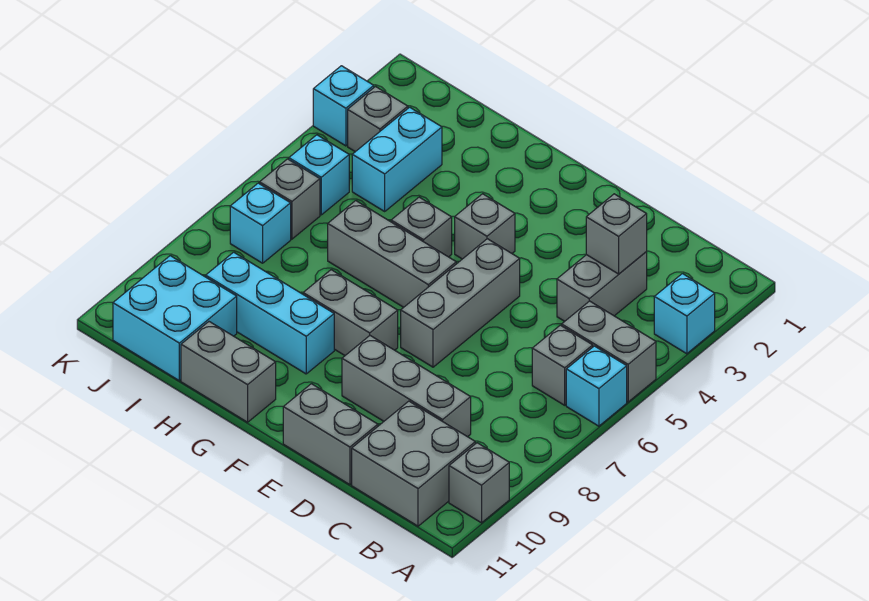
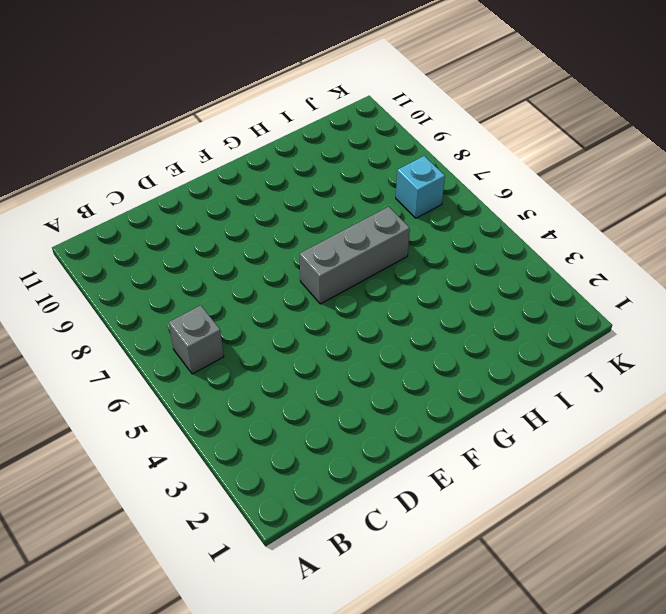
none -> cyan brick A3 level 1
none -> grey brick A5:B5 level 1
none -> cyan brick A6 level 1

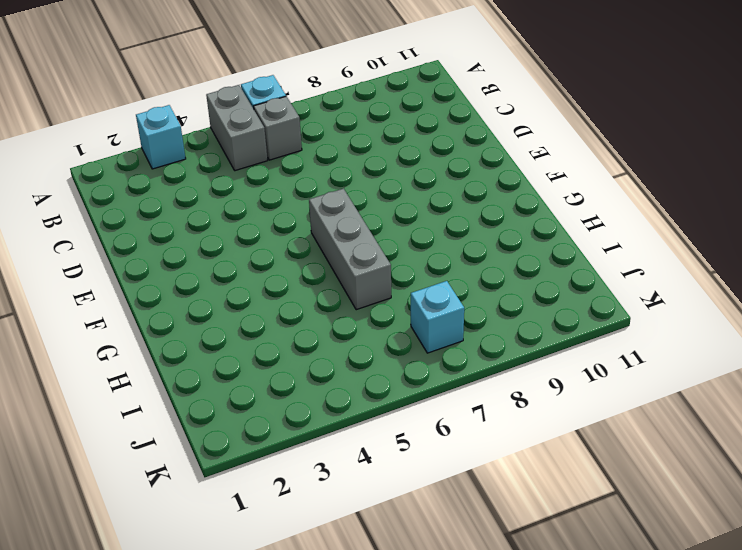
none -> grey brick A10 level 1
none -> grey brick B10:C11 level 1
none -> grey brick C3:C4 level 1

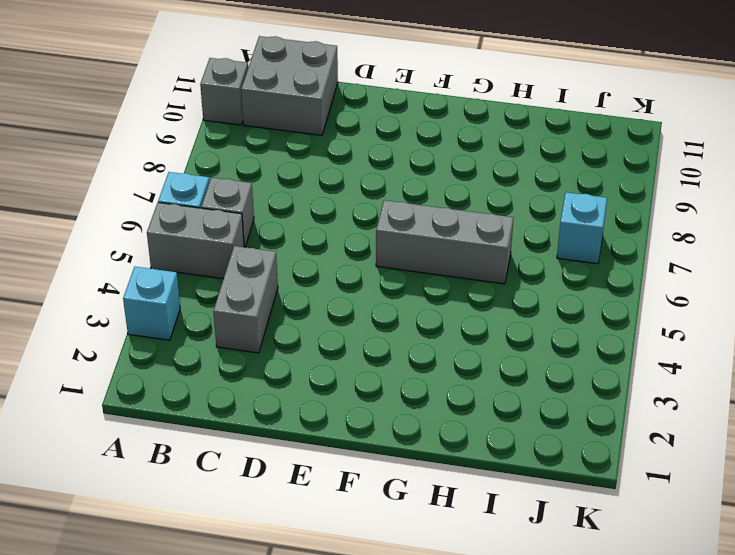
none -> grey brick C9:E9 level 1
none -> grey brick D11:E11 level 1
none -> grey brick E5:E7 level 1

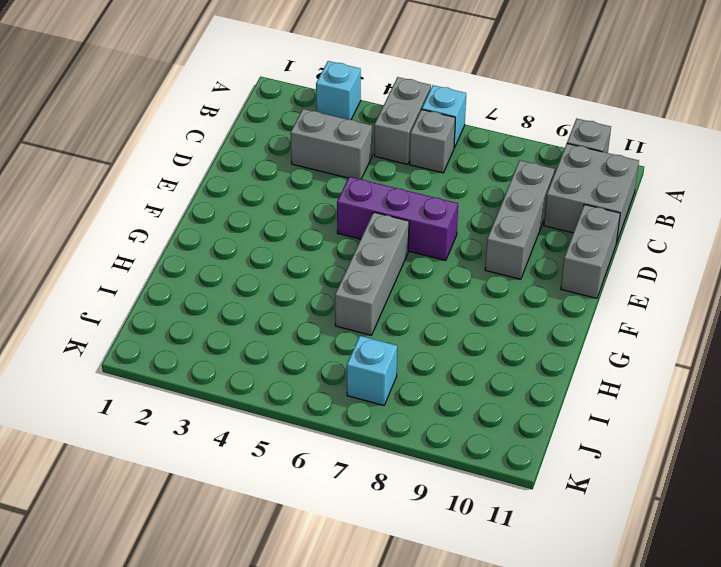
purple brick E5:E7 level 1 -> grey brick E5:E7 level 1
none -> grey brick F4 level 1
none -> grey brick F8:G8 level 1
none -> grey brick G5 level 1

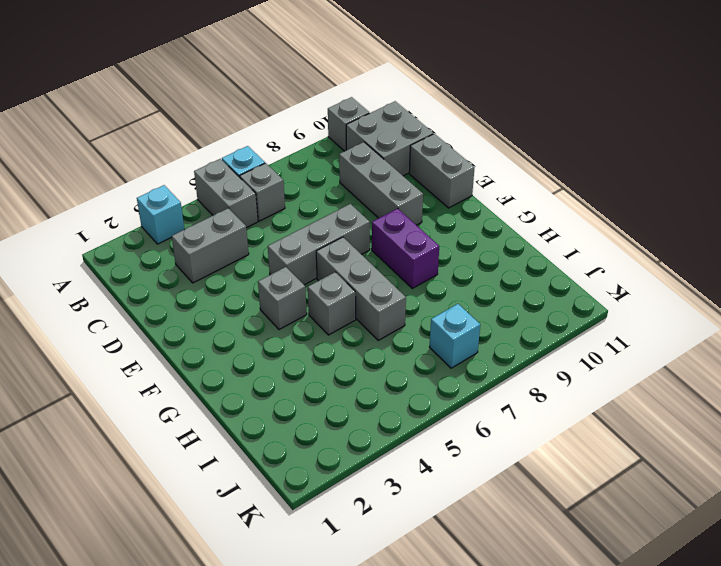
purple brick F8:G8 level 1 -> grey brick F8:G8 level 1
none -> cyan brick G9:I9 level 1
none -> grey brick G11:H11 level 1
none -> cyan brick I3:I4 level 1

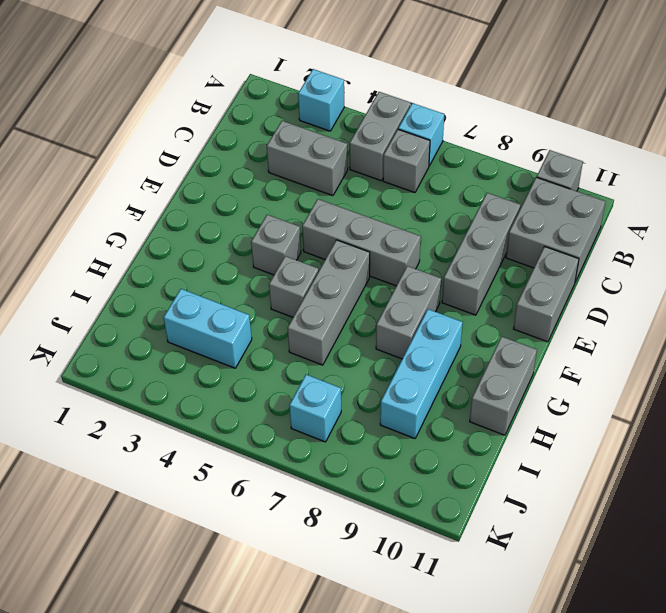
none -> cyan brick I10:J11 level 1
none -> grey brick J3 level 1
none -> cyan brick J5 level 1

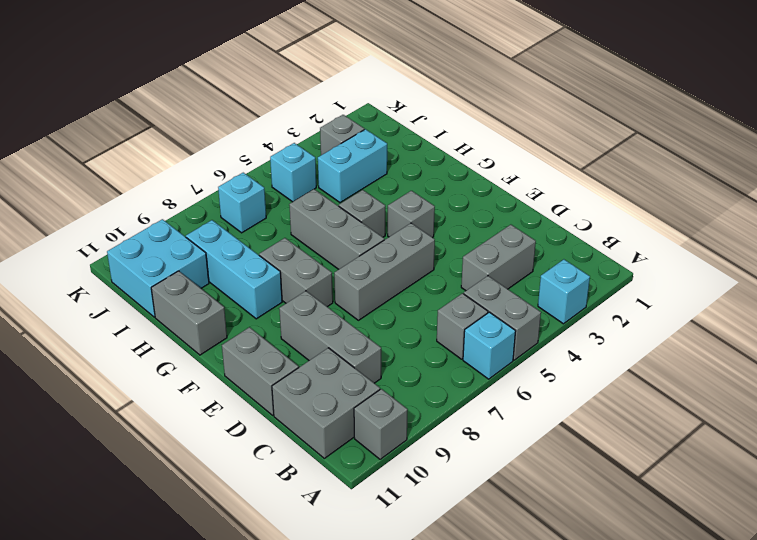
none -> grey brick J6 level 1
none -> cyan brick K3 level 1
none -> grey brick C3 level 2

